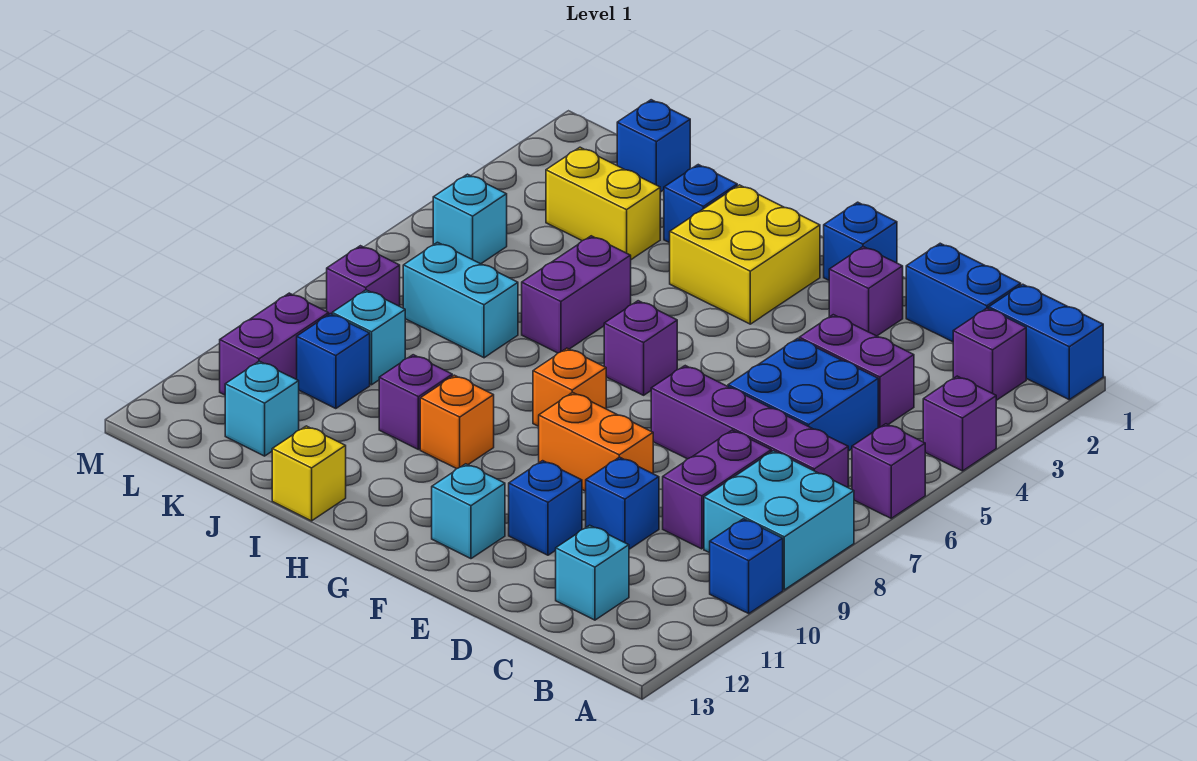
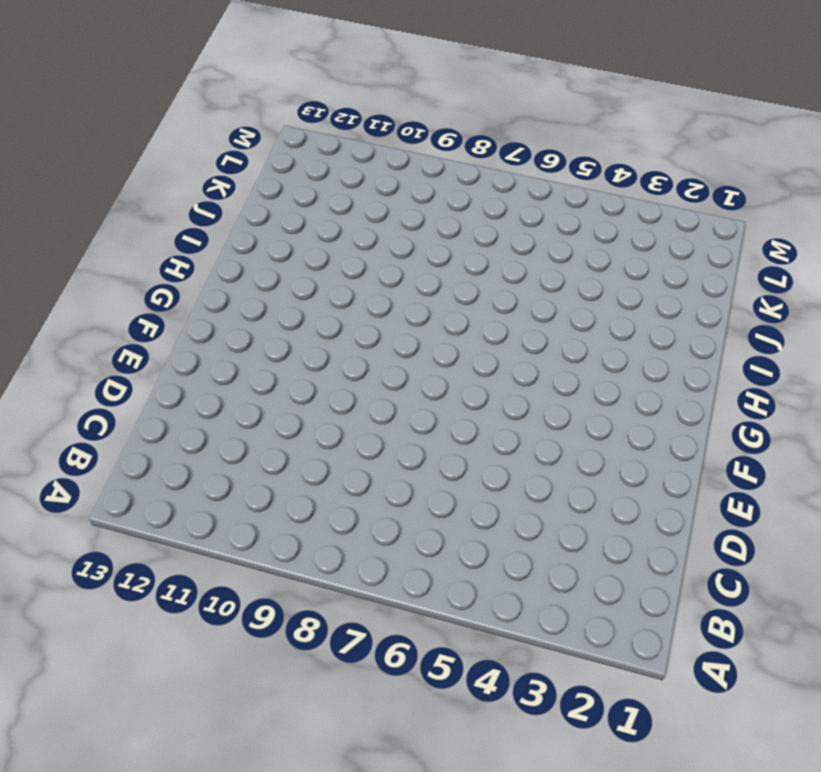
none -> blue brick A1:B1 level 1
none -> purple brick A4 level 1
none -> purple brick A6 level 1
none -> cyan brick A8:B9 level 1

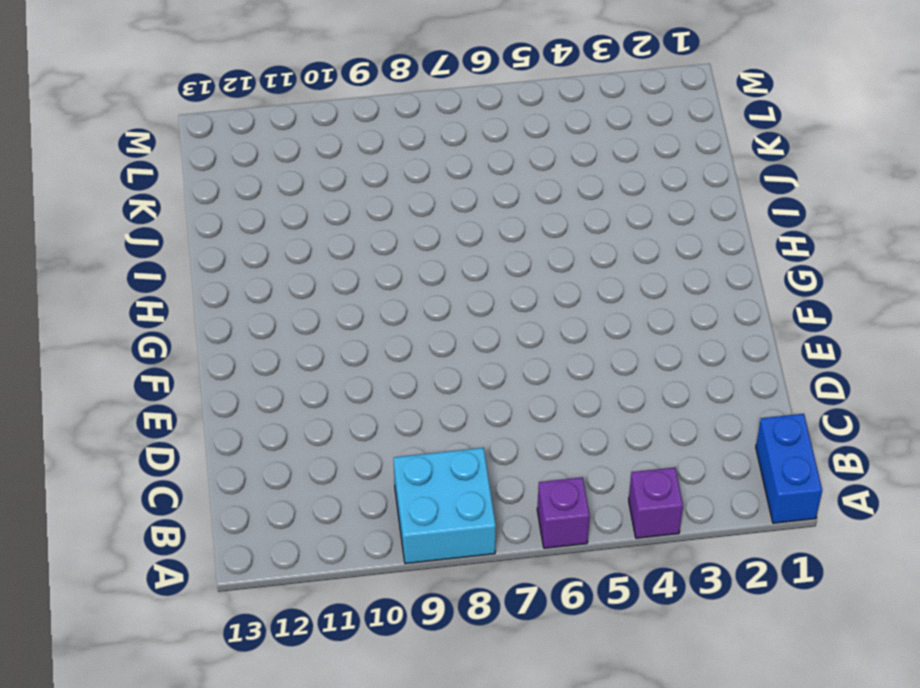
none -> blue brick A10 level 1
none -> purple brick B2 level 1
none -> purple brick B7:E7 level 1
none -> blue brick C1:D1 level 1

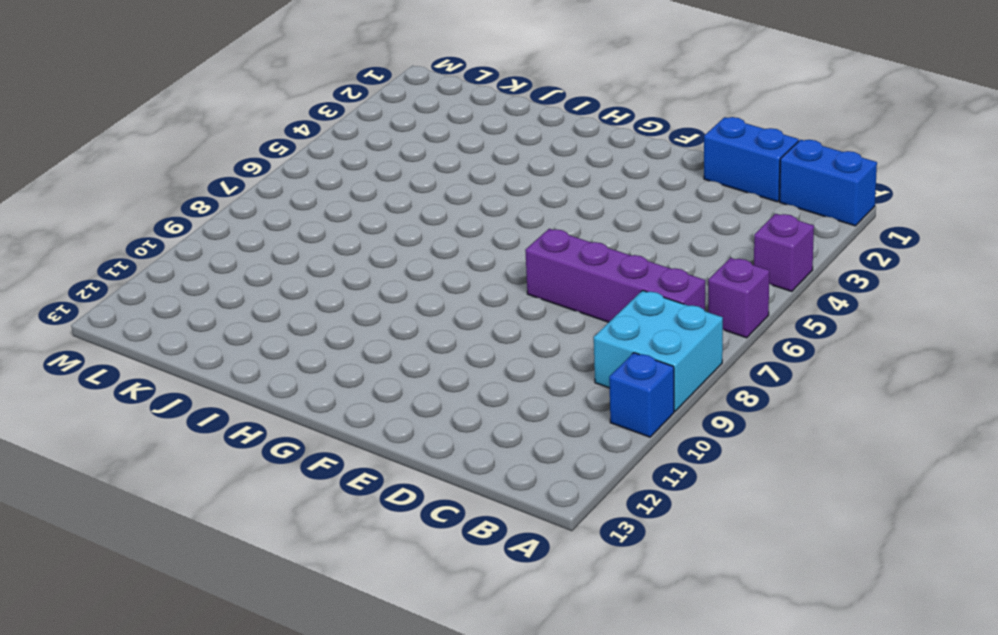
none -> purple brick B2 level 1
none -> purple brick C4:D4 level 1
none -> blue brick C5:D6 level 1
none -> purple brick C8:C9 level 1

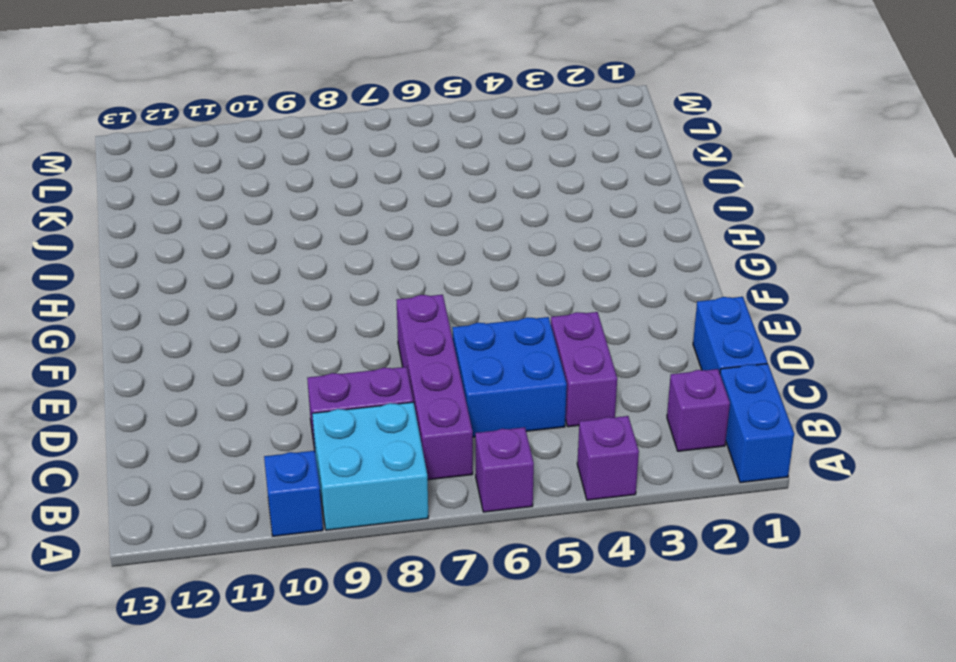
none -> cyan brick C12 level 1
none -> blue brick D10 level 1
none -> purple brick E2 level 1
none -> orange brick E9:F9 level 1

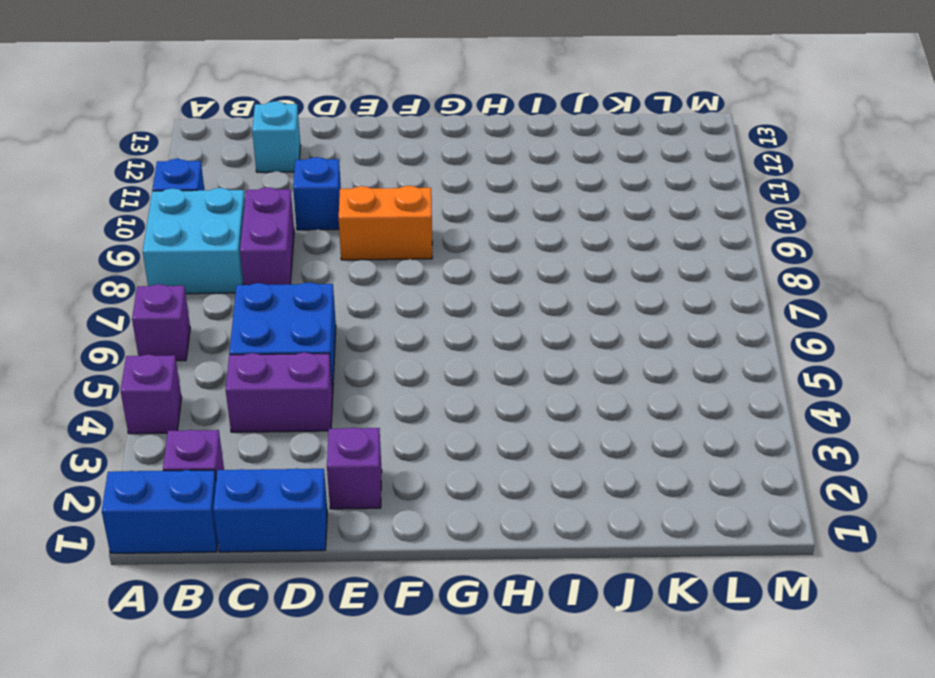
none -> purple brick B7:E7 level 1
none -> blue brick E11 level 1
none -> blue brick F1 level 1
none -> cyan brick F12 level 1

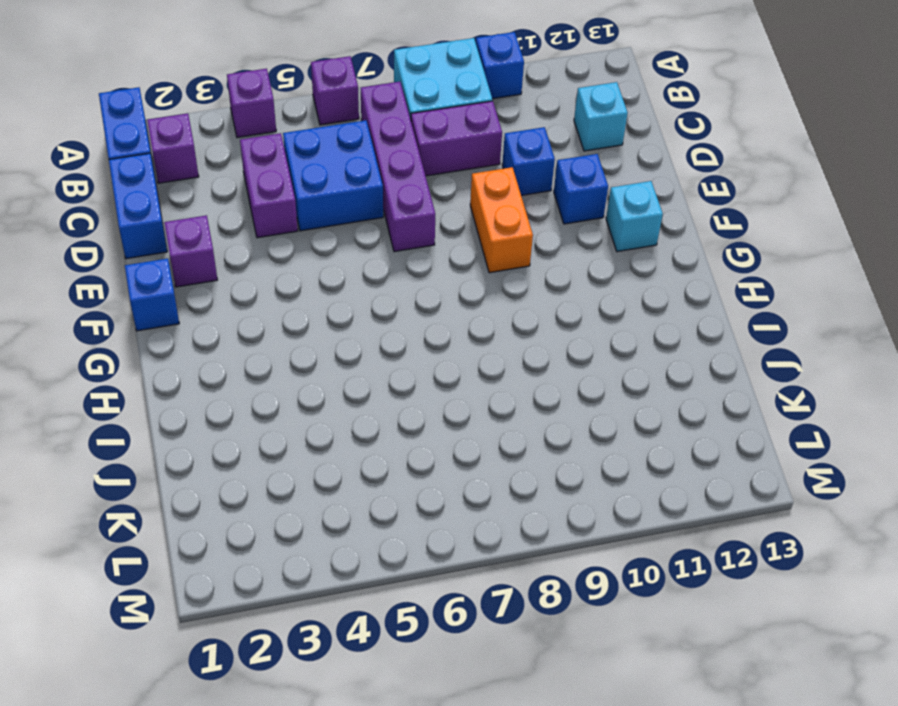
none -> yellow brick G2:H3 level 1
none -> purple brick G6 level 1
none -> orange brick G8 level 1
none -> orange brick H10 level 1

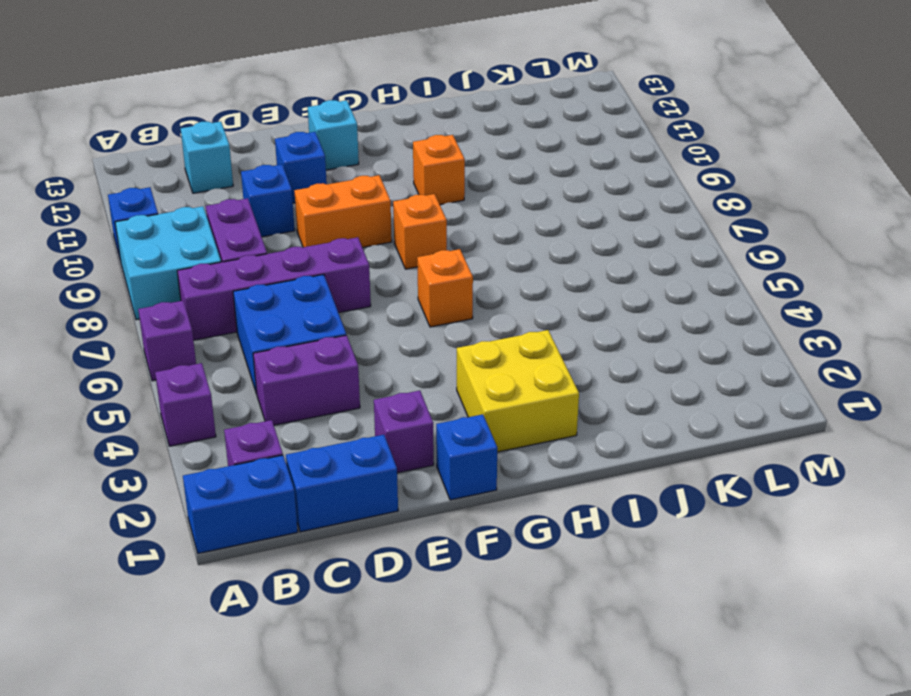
orange brick G6 level 1 -> purple brick G6 level 1
none -> blue brick I2 level 1
none -> purple brick I5:I6 level 1
none -> purple brick I10 level 1
none -> yellow brick I13 level 1

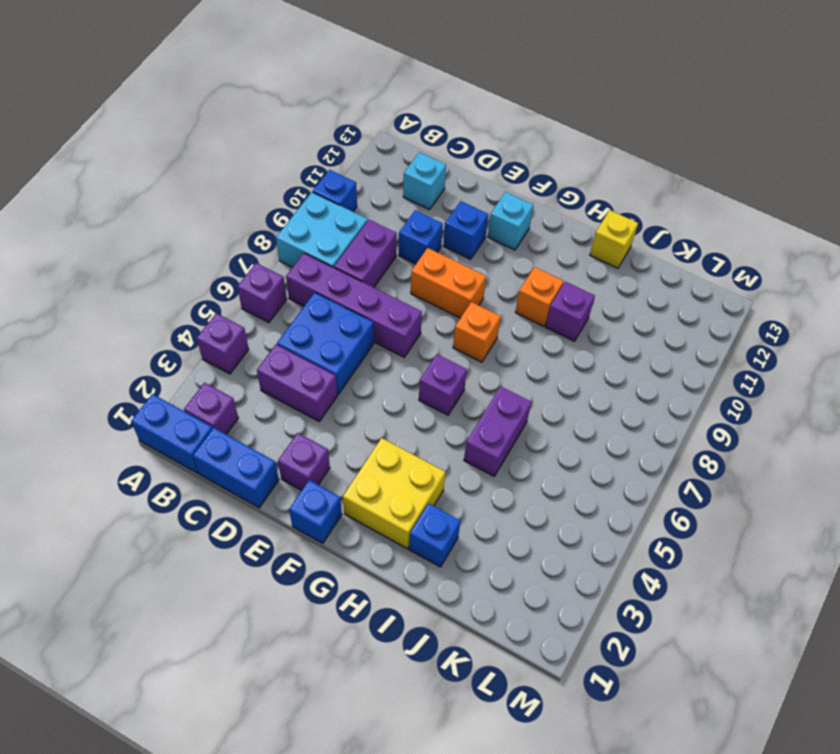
none -> yellow brick J3:K3 level 1
none -> cyan brick J7:K7 level 1
none -> blue brick K1 level 1
none -> cyan brick K9 level 1

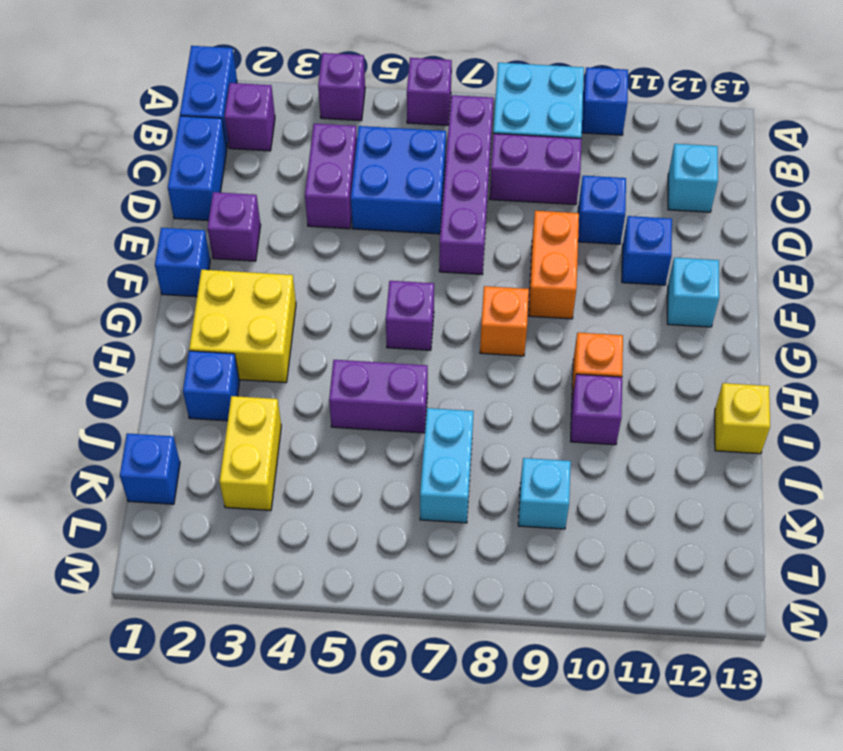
none -> blue brick K10 level 1
none -> cyan brick K12 level 1
none -> cyan brick L5 level 1
none -> purple brick L8 level 1

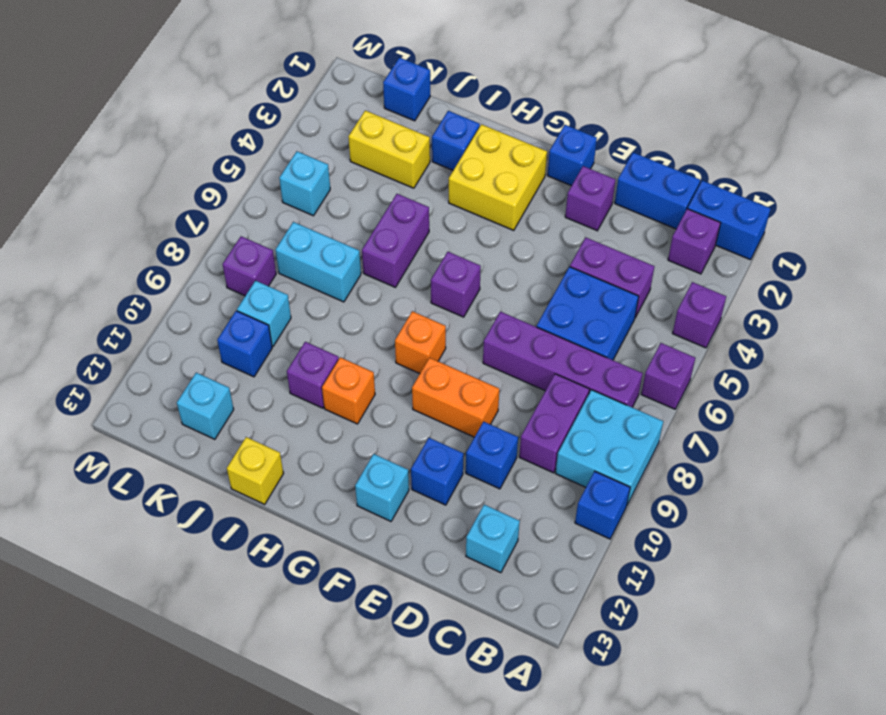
none -> purple brick L10:L11 level 1

